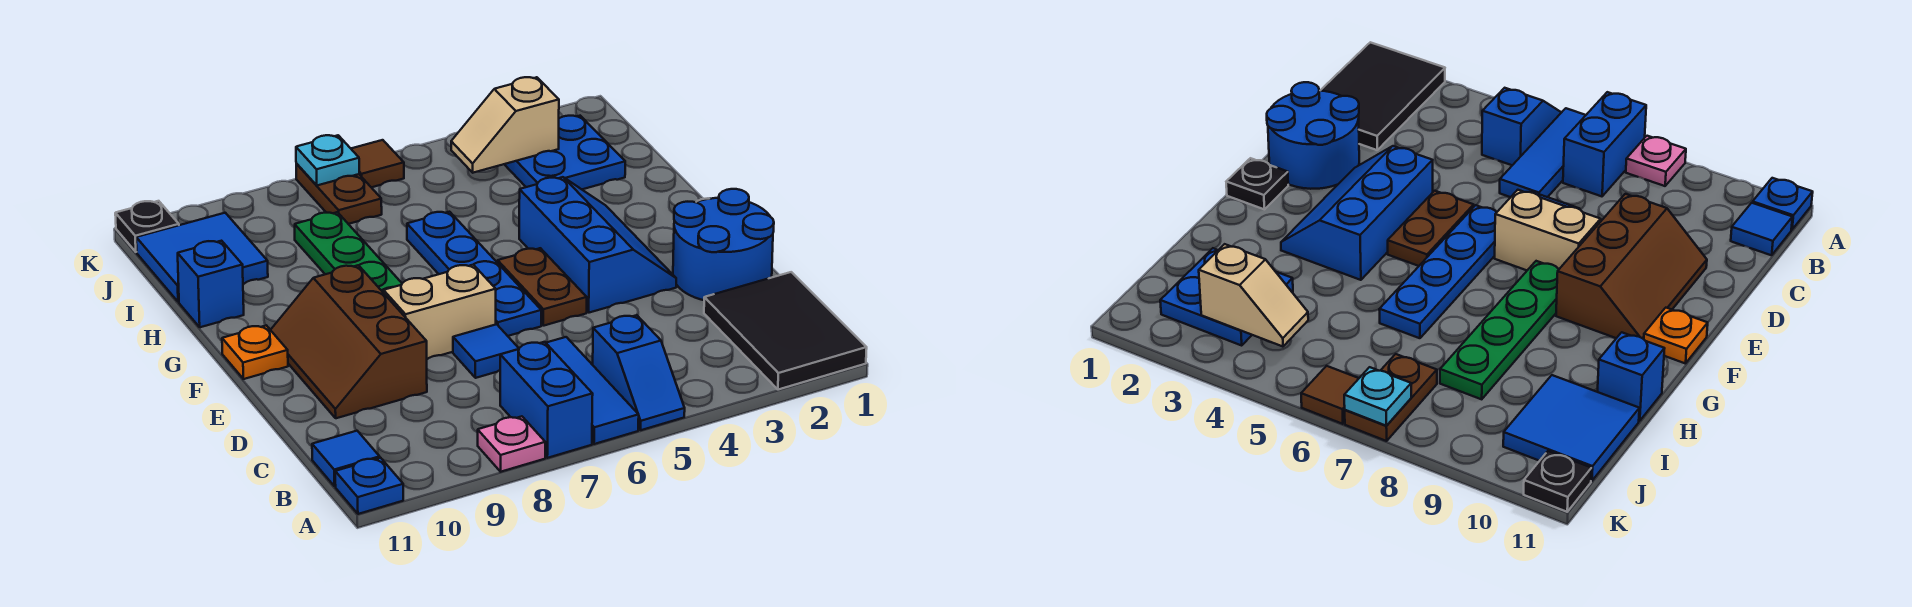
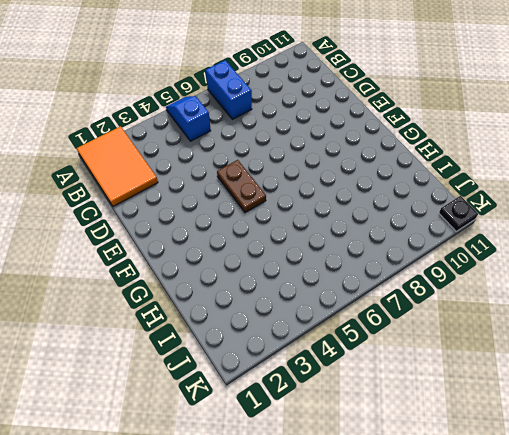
orange tile A1:C2 level 1 -> black tile A1:C2 level 1
none -> blue tile A6:C6 level 1
none -> pink plate A8 level 1
none -> blue plate A11 level 1

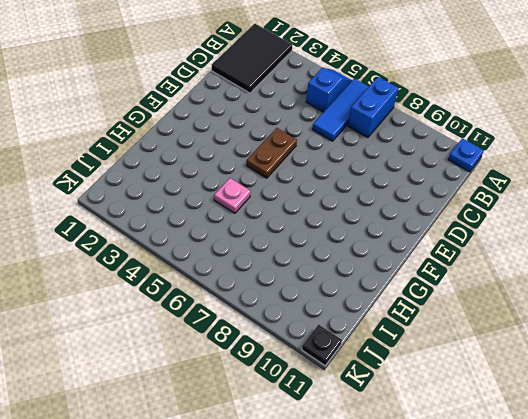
pink plate H5 level 1 -> pink plate A8 level 1
none -> blue tile B11 level 1
none -> blue round brick D1:E2 level 1
none -> blue tile D7 level 1

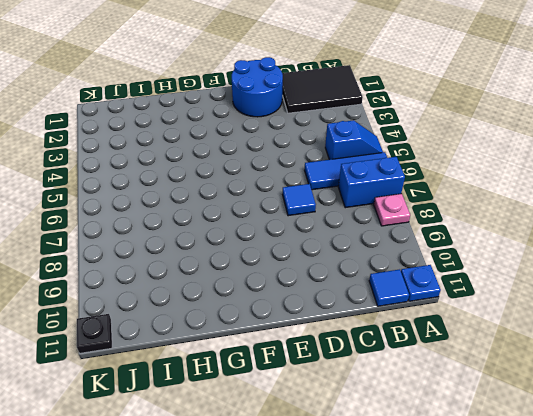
none -> brown slope D9:F10 level 1 top 9
none -> blue slope E3:G4 level 1 top 4
none -> brown plate E5:F5 level 1

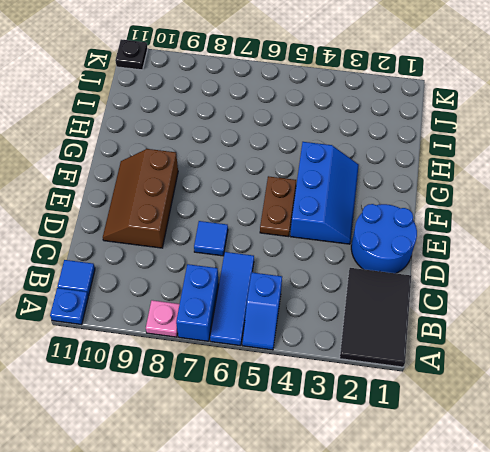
none -> blue plate E6:H6 level 1
none -> tan brick E7:E8 level 1
none -> black plate F1 level 1

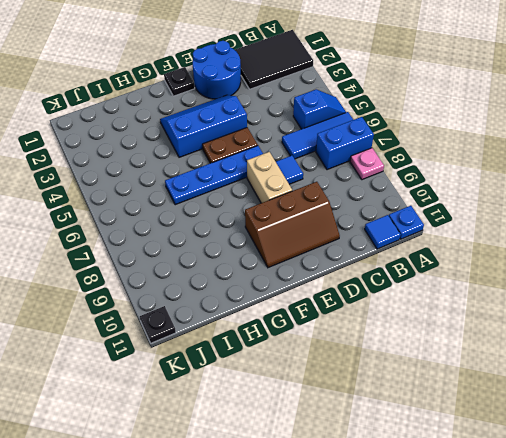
none -> green plate F8:I8 level 1
none -> orange plate F11 level 1
none -> blue brick H11 level 1

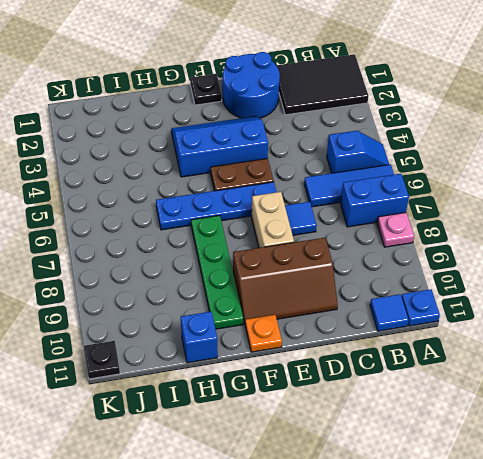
green plate G7:G10 level 1 -> green plate F8:I8 level 1
none -> blue plate I2:J3 level 1
none -> blue tile I10:J11 level 1
none -> brown plate J7:K7 level 1

